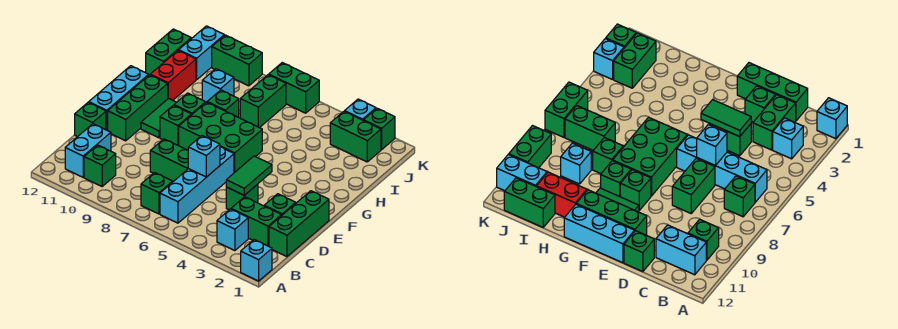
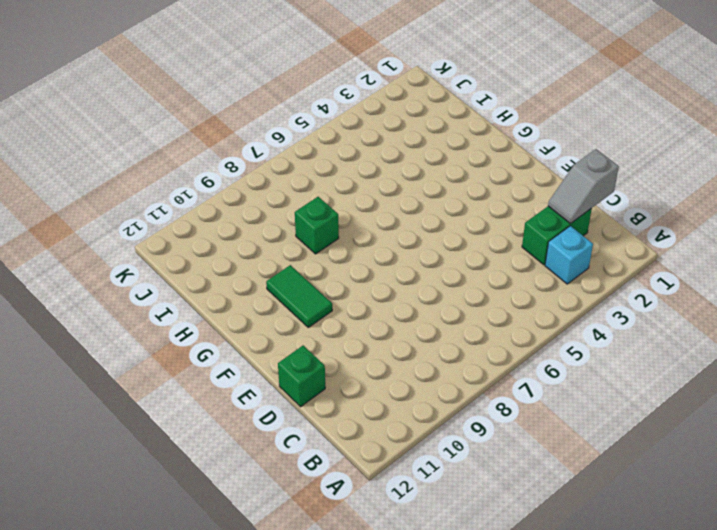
grey slope C1:C2 level 2 top 1 -> none
none -> cyan brick A1 level 1
none -> cyan brick B6:E6 level 1
none -> green brick B7 level 1
none -> green brick B10 level 1

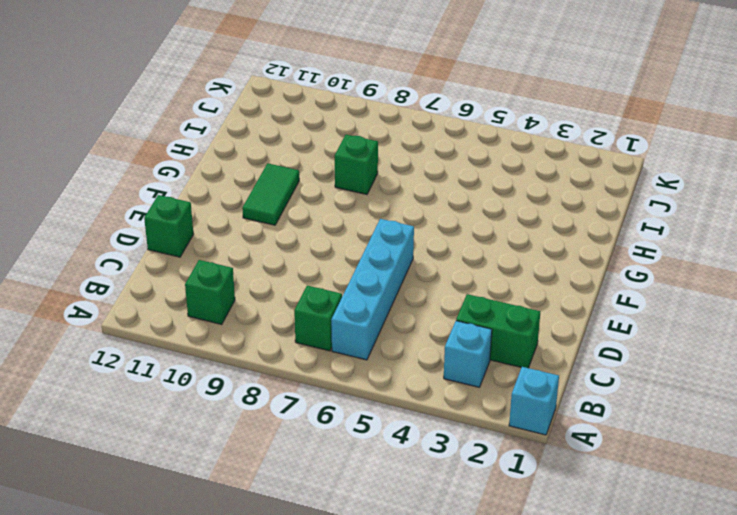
none -> cyan brick B11:C11 level 1
none -> green brick C1:E1 level 1
none -> green brick D2 level 1
none -> green brick D4 level 1

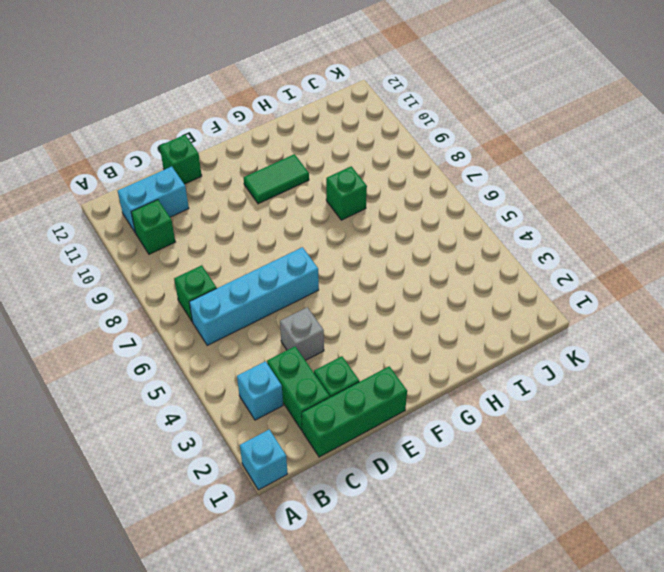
grey brick D4 level 1 -> green brick D4 level 1
none -> green brick D7:D8 level 1
none -> green brick E11:G11 level 1
none -> cyan brick E12:G12 level 1
none -> green brick F6:G8 level 1

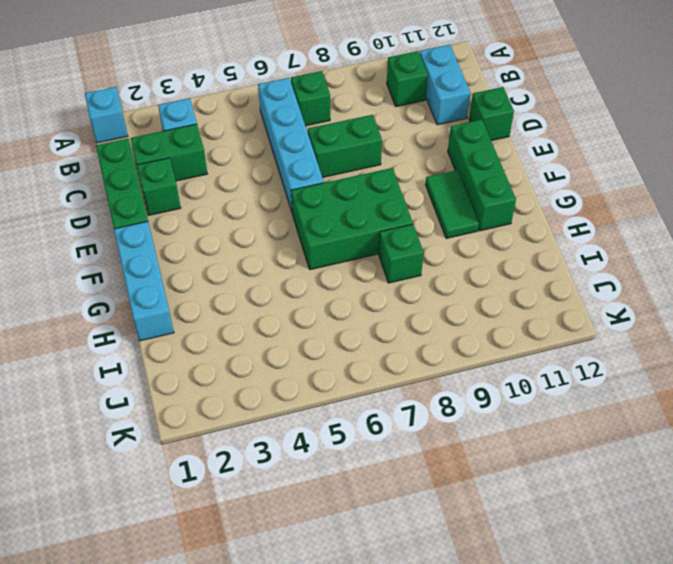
cyan brick F1:H1 level 1 -> cyan brick E12:G12 level 1
none -> green brick D4 level 1
none -> green brick F9 level 1
none -> green brick G9 level 1
none -> red brick H11:I11 level 1

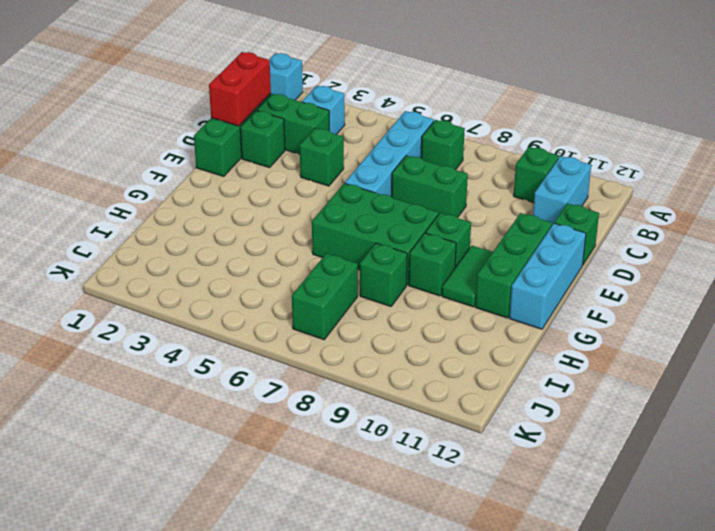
red brick C1:D1 level 2 -> red brick H11:I11 level 1
none -> cyan brick I9 level 1
none -> green brick I12:J12 level 1
none -> green brick J2:J3 level 1
none -> cyan brick J11:K11 level 1

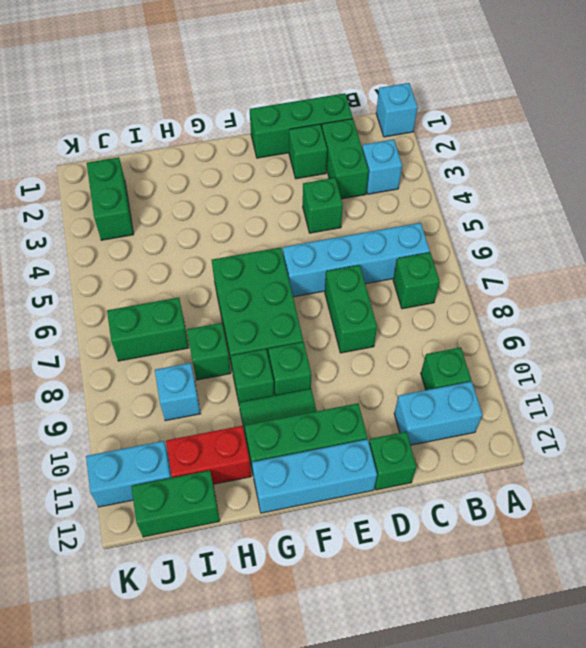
none -> green brick K2 level 1
none -> cyan brick K3 level 1
none -> green brick K6:K7 level 1
none -> green brick K9:K10 level 1

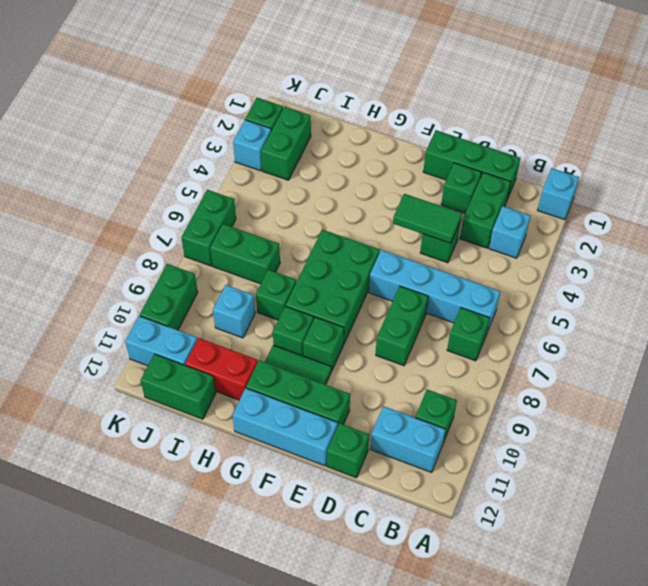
none -> cyan brick D6 level 2

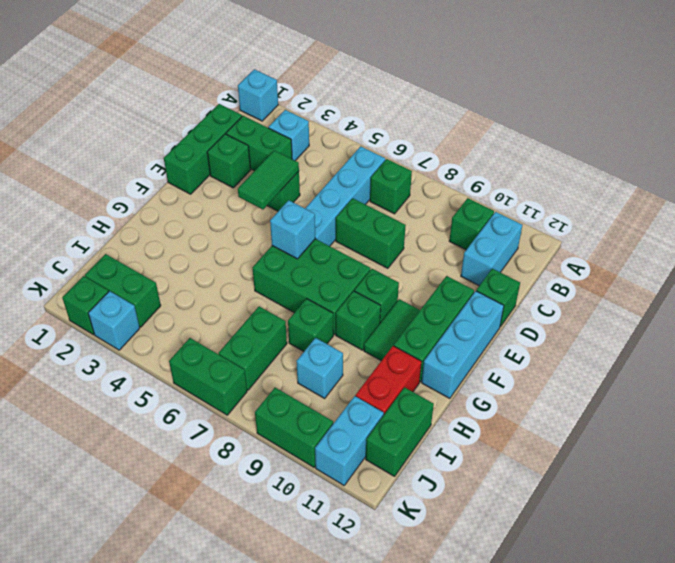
cyan brick F6 level 2 -> cyan brick D6 level 2

